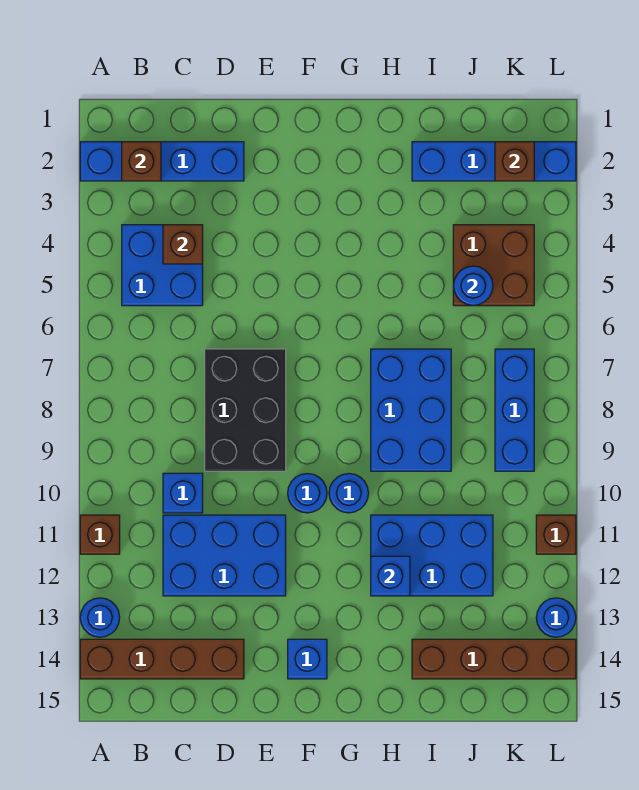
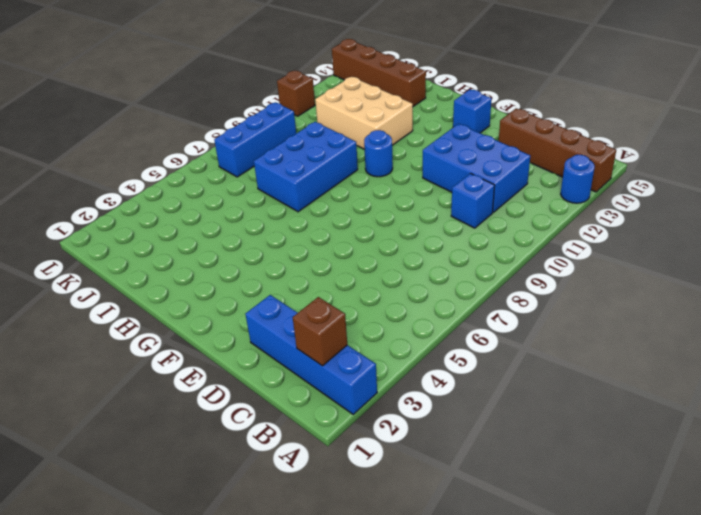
tan brick H11:J12 level 1 -> blue brick H11:J12 level 1
none -> brown brick A11 level 1
none -> blue brick B4:C5 level 1
none -> black brick D7:E9 level 1

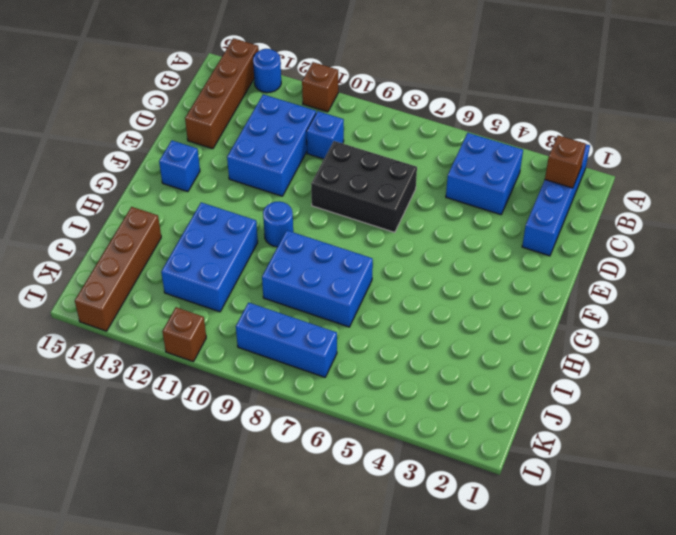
none -> blue round brick F10 level 1
none -> blue brick I2:L2 level 1
none -> brown brick J4:K5 level 1

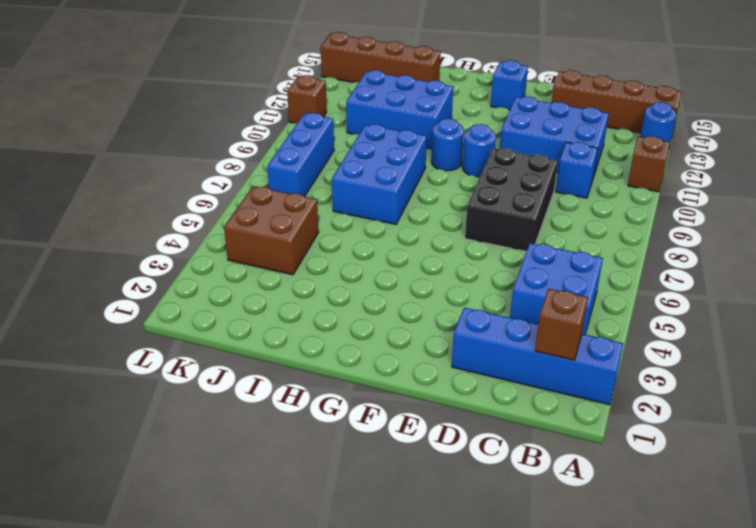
none -> blue brick I2:L2 level 1
none -> blue round brick L13 level 1
none -> brown brick C4 level 2

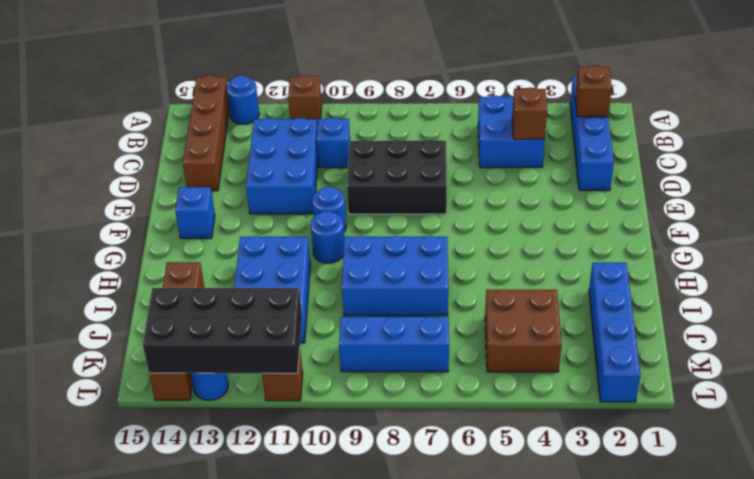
black brick K11:L14 level 2 -> none
none -> blue brick H12 level 2
none -> blue round brick J5 level 2
none -> brown brick K2 level 2

